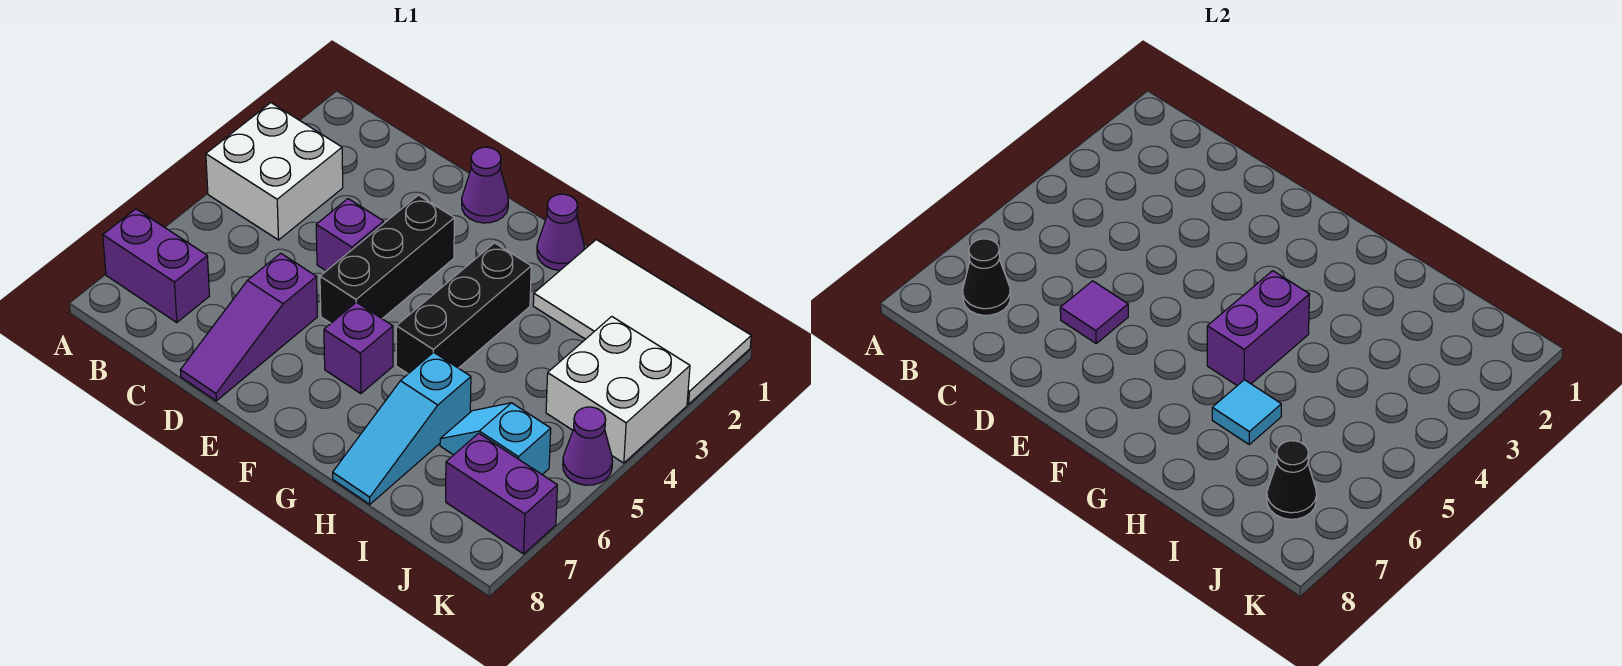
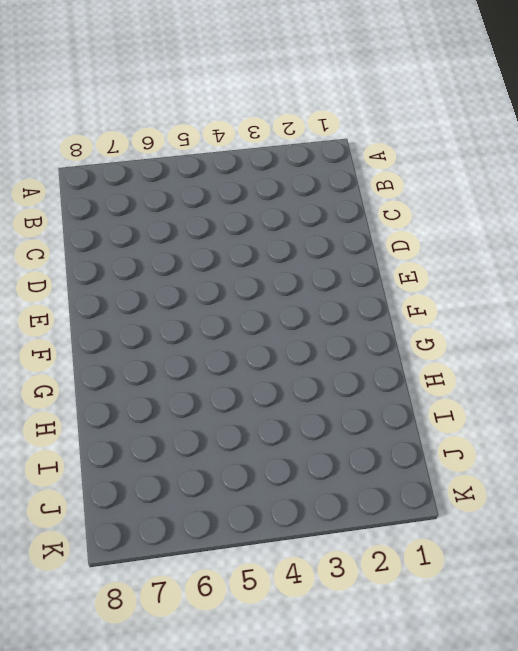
none -> white brick A3:B4 level 1
none -> purple brick A7:B7 level 1
none -> purple brick D4 level 1

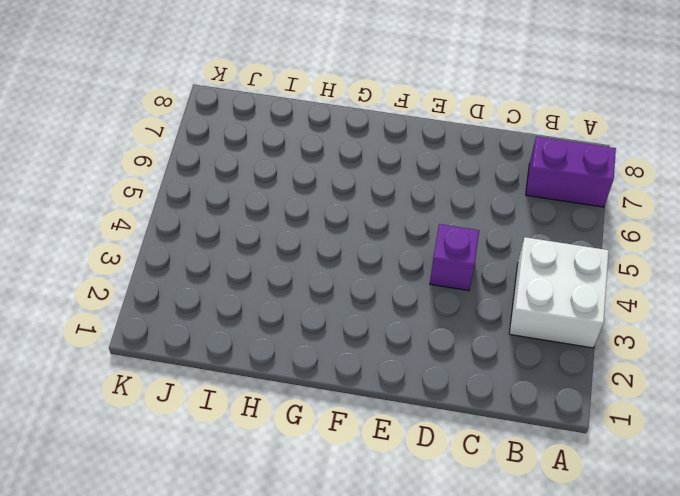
none -> purple slope D6:D8 level 1 top 6
none -> purple cone E1 level 1
none -> black brick E3:E5 level 1

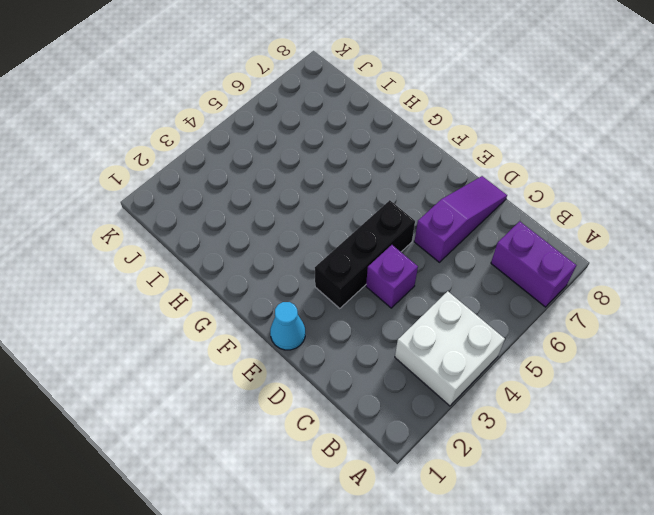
cyan cone E1 level 1 -> purple cone E1 level 1
none -> purple brick F6 level 1
none -> purple cone G1 level 1
none -> black brick G3:G5 level 1

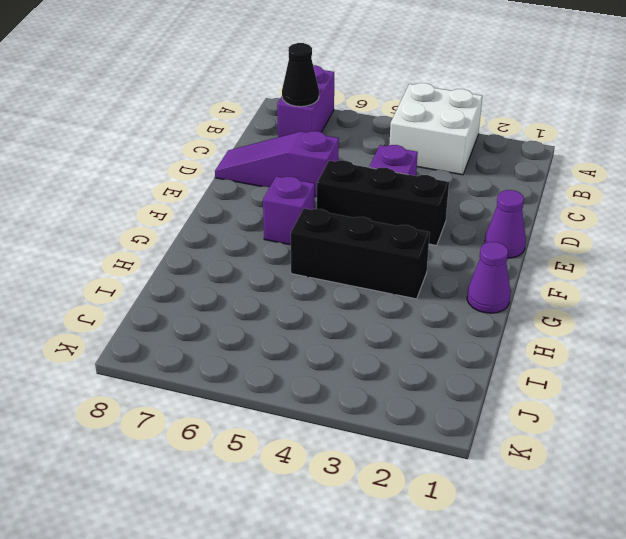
none -> white tile H1:K2 level 1
none -> cyan slope H6:H8 level 1 top 6
none -> cyan slope I6:J6 level 1 top J

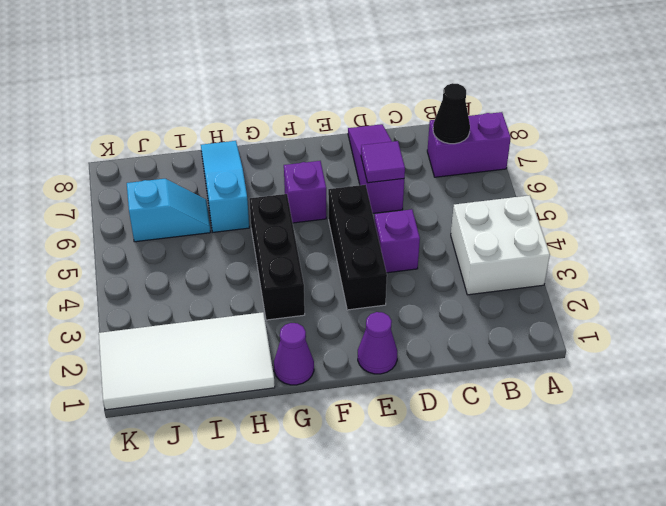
none -> white brick J3:K4 level 1
none -> purple brick J7:K7 level 1
none -> purple cone K5 level 1

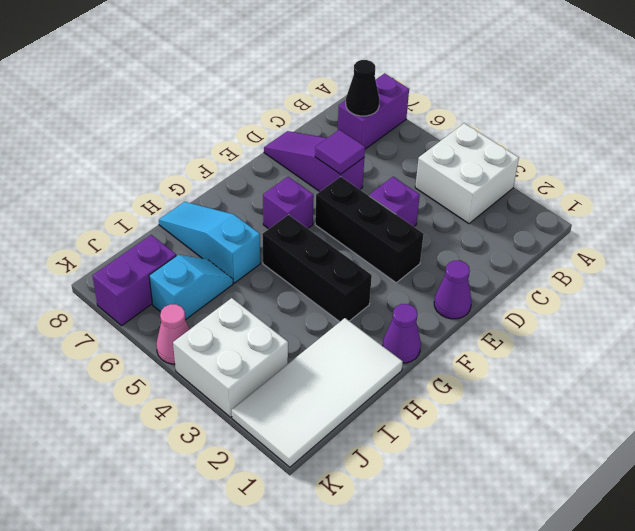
pink cone K5 level 1 -> purple cone K5 level 1
none -> purple brick G4:G5 level 2
none -> cyan tile H6 level 2
none -> black cone J7 level 2

